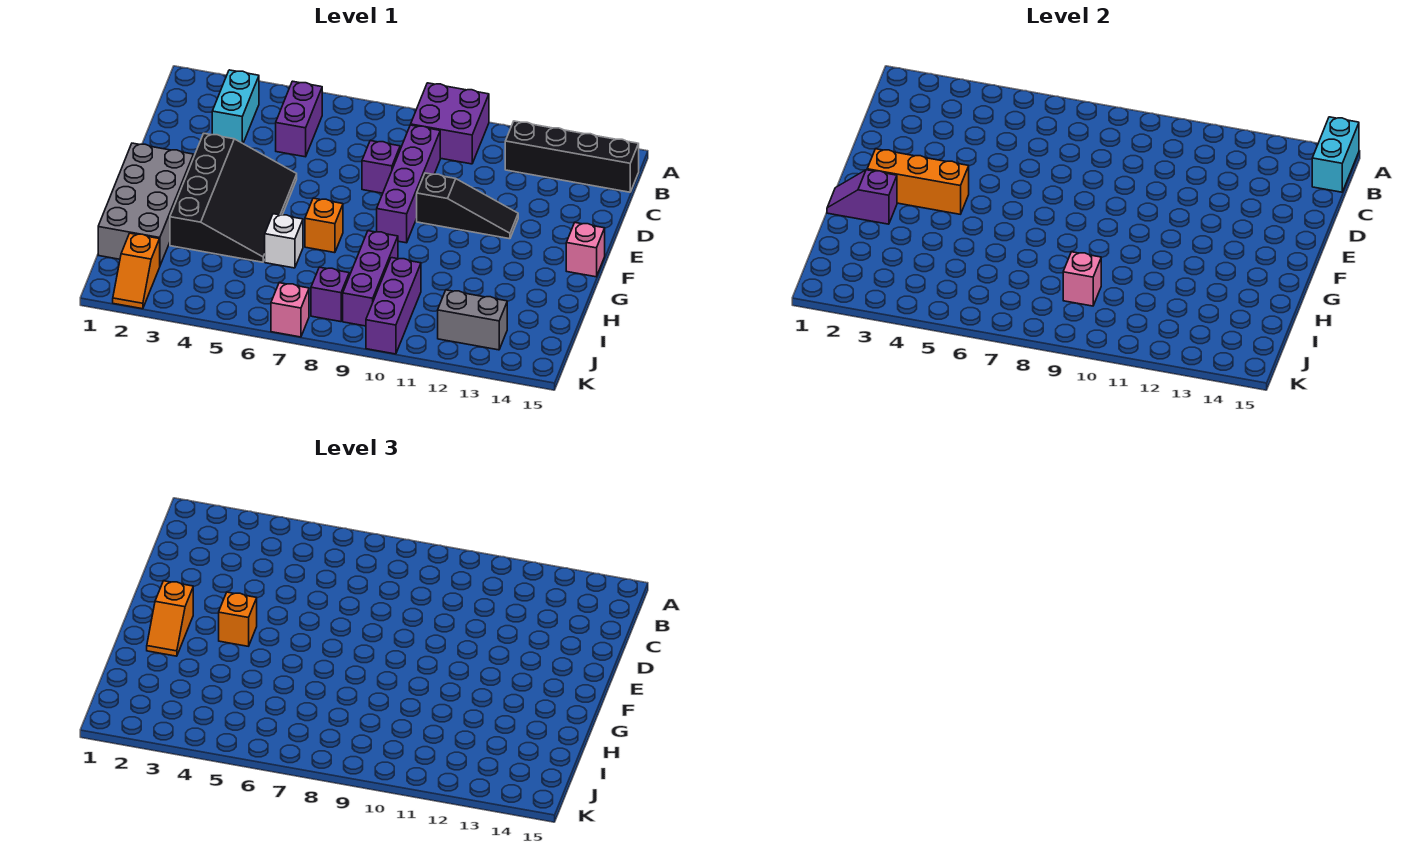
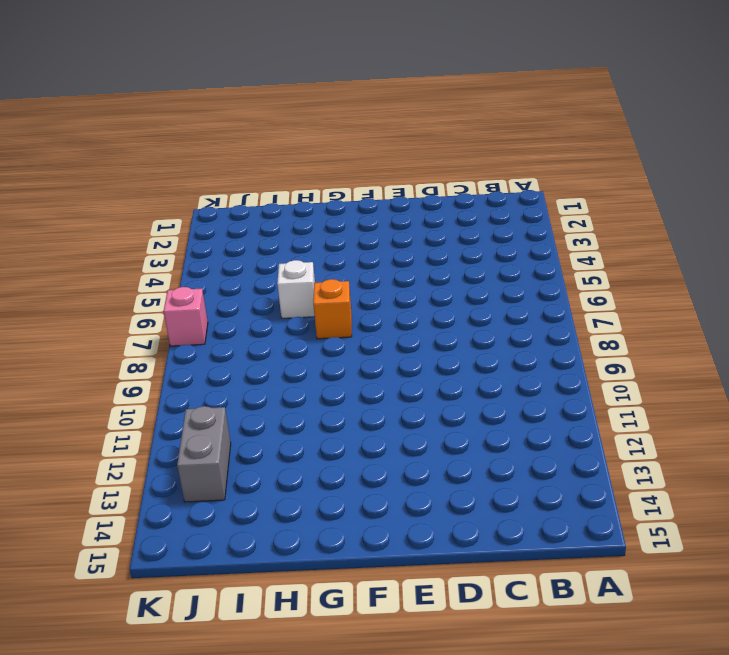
none -> purple brick A9:B10 level 1
none -> cyan brick B3:C3 level 1
none -> purple brick B5:C5 level 1

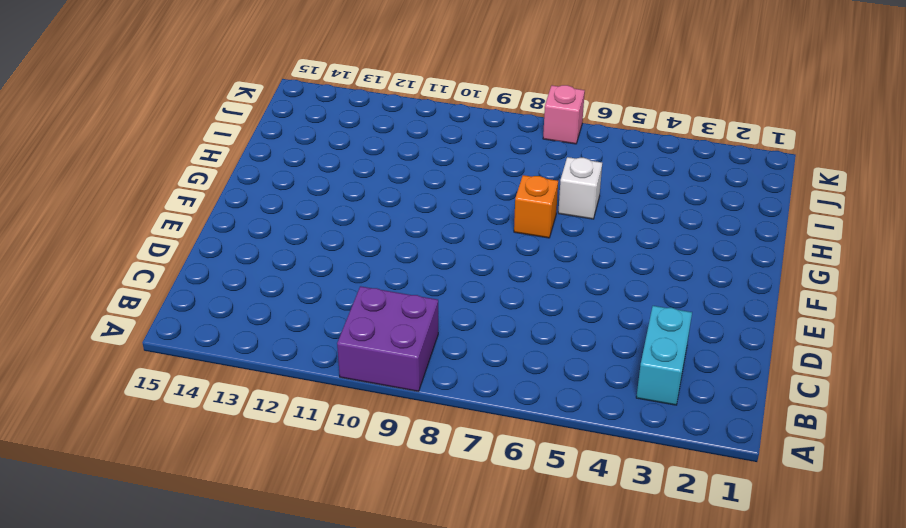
none -> purple brick B5:C5 level 1
none -> black brick B12:B15 level 1
none -> purple brick C9:F9 level 1

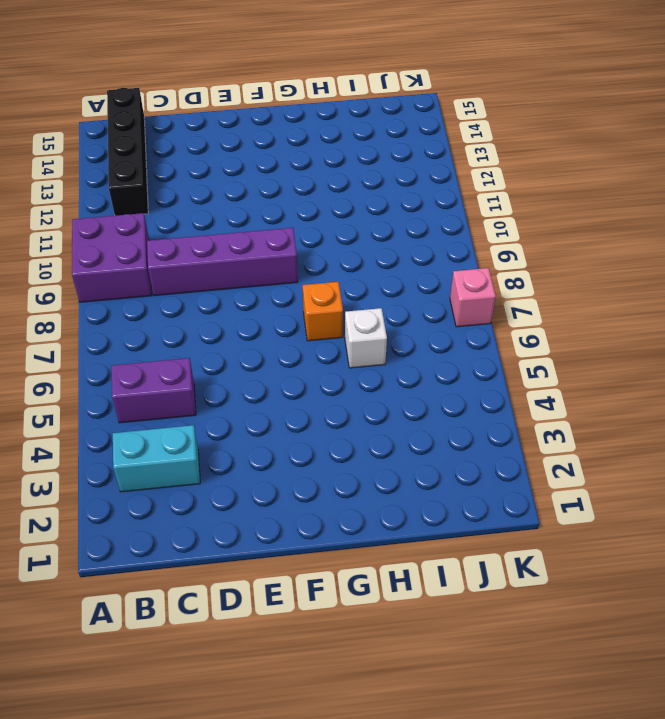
none -> purple brick D8 level 1
none -> black slope E3:H5 level 1 top 3
none -> black slope E10:E12 level 1 top 10

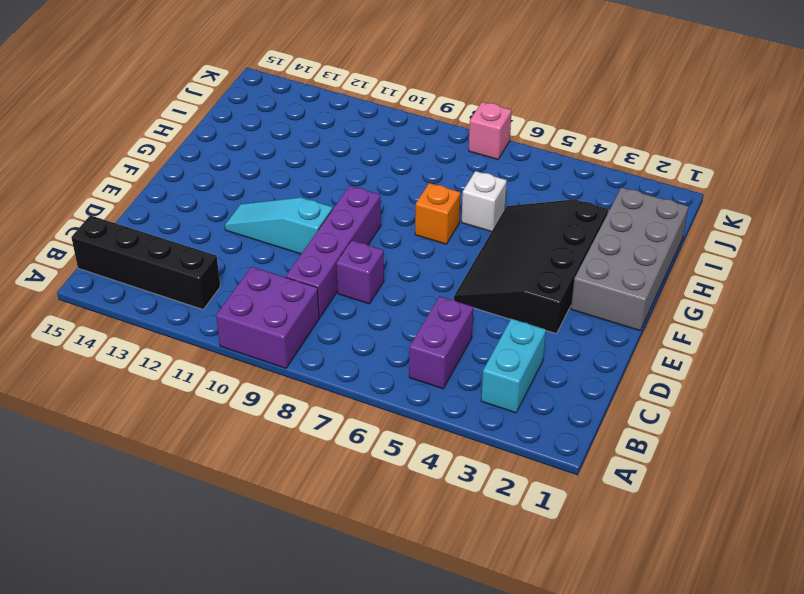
cyan slope E10:E12 level 1 top 10 -> black slope E10:E12 level 1 top 10
none -> pink brick F15 level 1
none -> purple brick H9:J9 level 1
none -> purple brick I10:K10 level 1

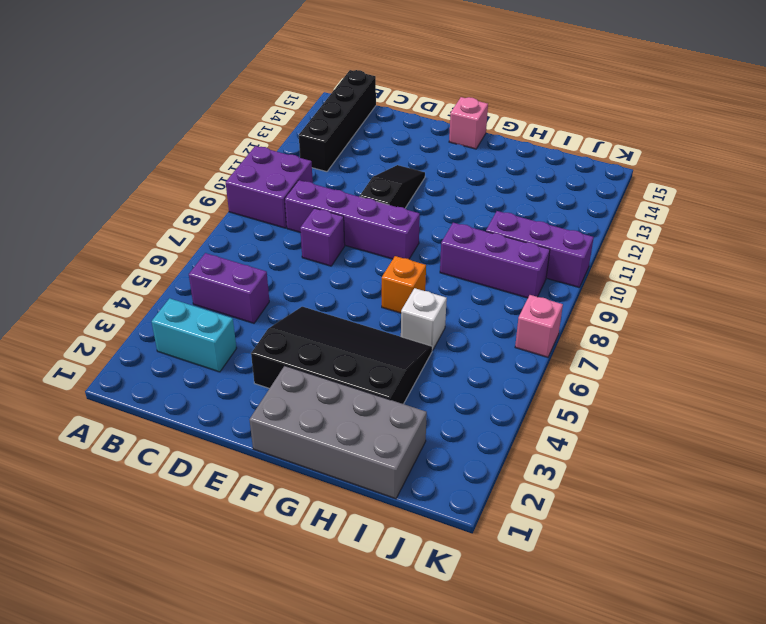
none -> orange slope J2:K2 level 1 top J
none -> purple brick J8 level 1
none -> grey brick J12:J13 level 1

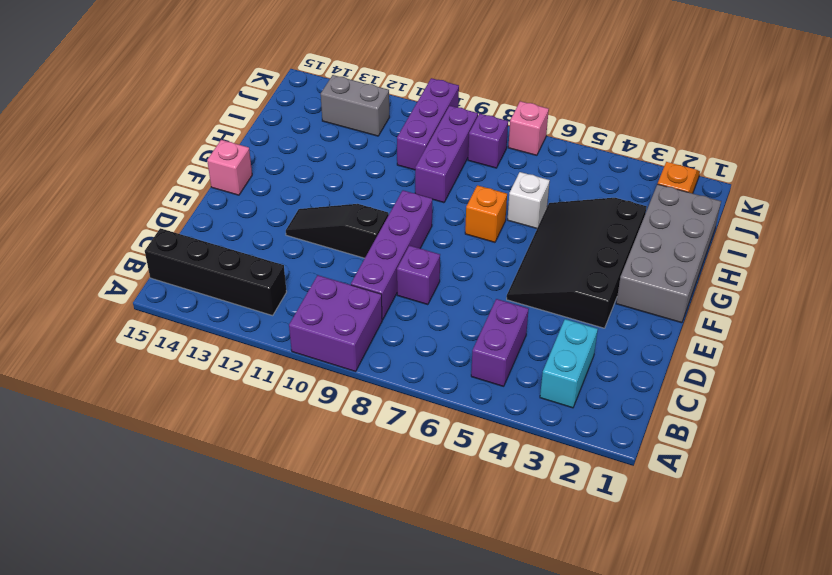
none -> cyan brick A15:B15 level 2
none -> orange brick F2:F4 level 2
none -> purple slope G1:G2 level 2 top 2

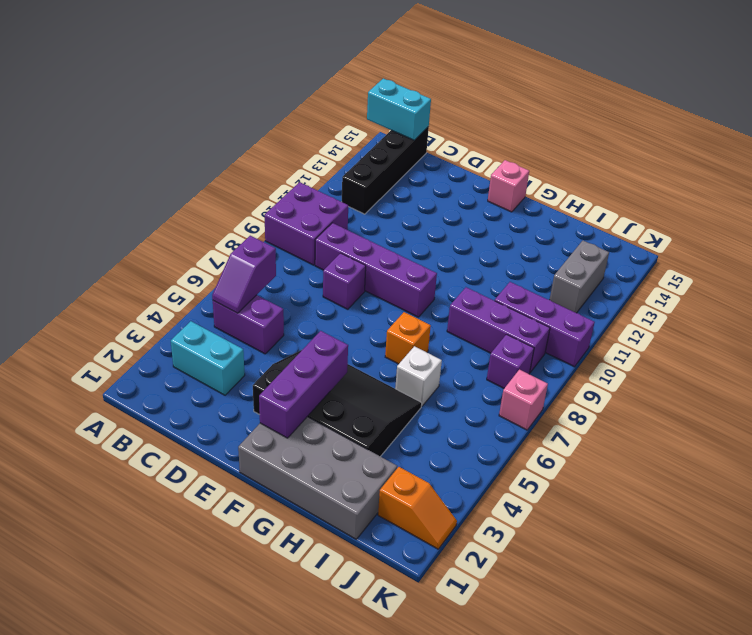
purple slope B5:B6 level 2 top 6 -> purple slope G1:G2 level 2 top 2
purple brick F2:F4 level 2 -> orange brick F2:F4 level 2
none -> black slope E10:E12 level 1 top 10
none -> pink brick I9 level 2
none -> orange slope F2:G2 level 3 top F

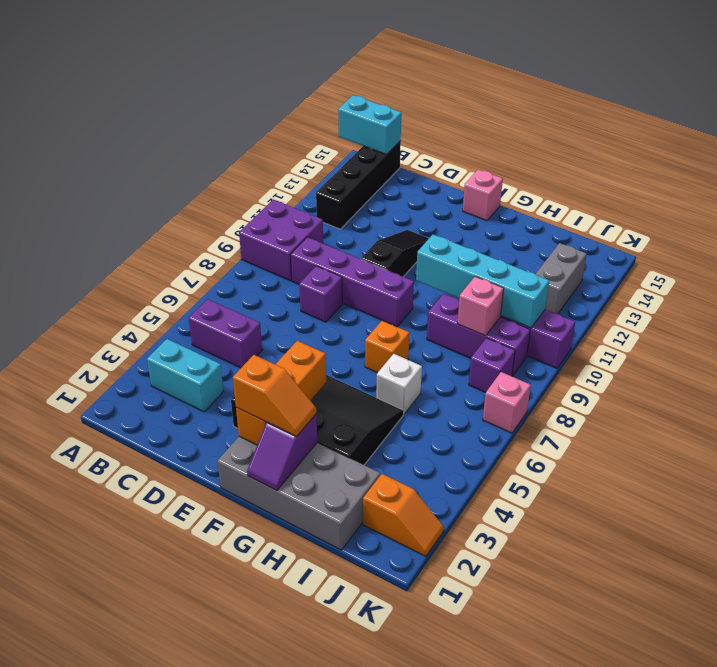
cyan brick G10:J10 level 2 -> none
none -> orange brick F4 level 3

